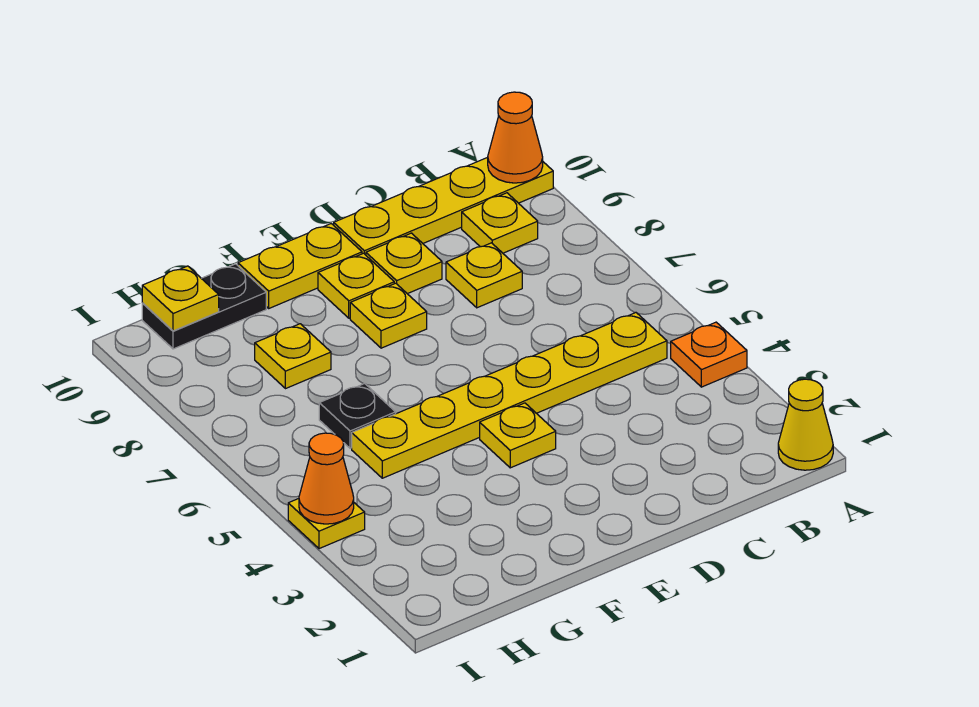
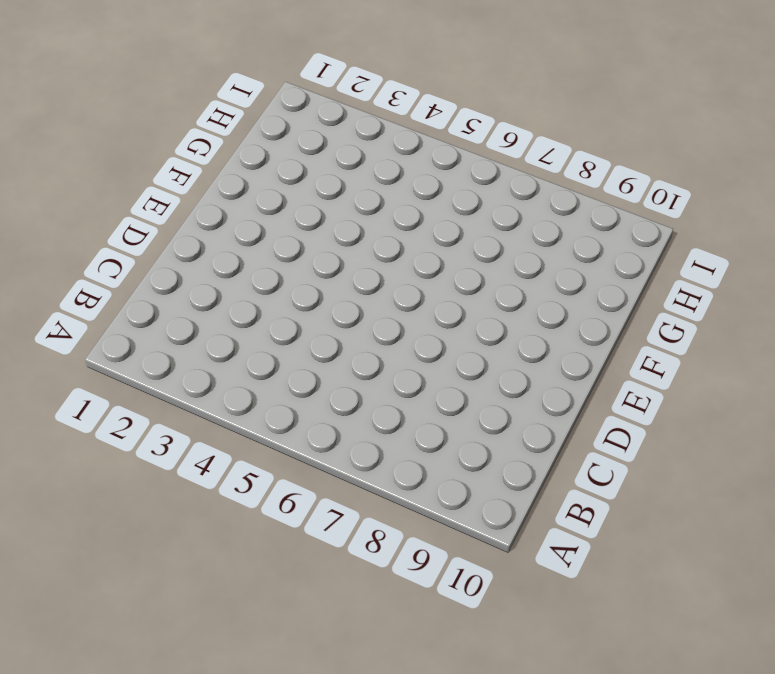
none -> yellow cone A1 level 1
none -> orange plate A4 level 1
none -> yellow plate A10:D10 level 1

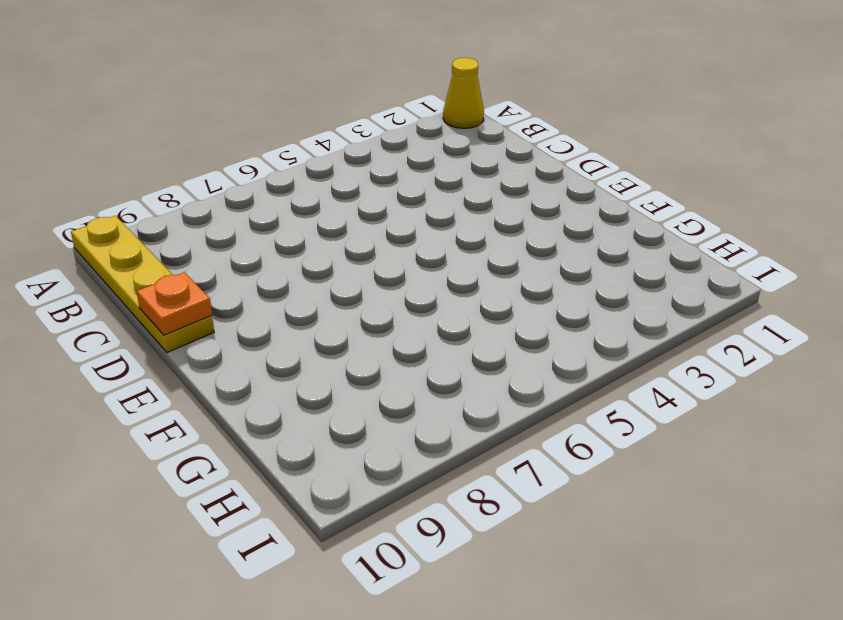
orange plate D10 level 2 -> orange plate A4 level 1
none -> yellow plate B5:G5 level 1
none -> yellow plate B9 level 1
none -> yellow plate C8 level 1

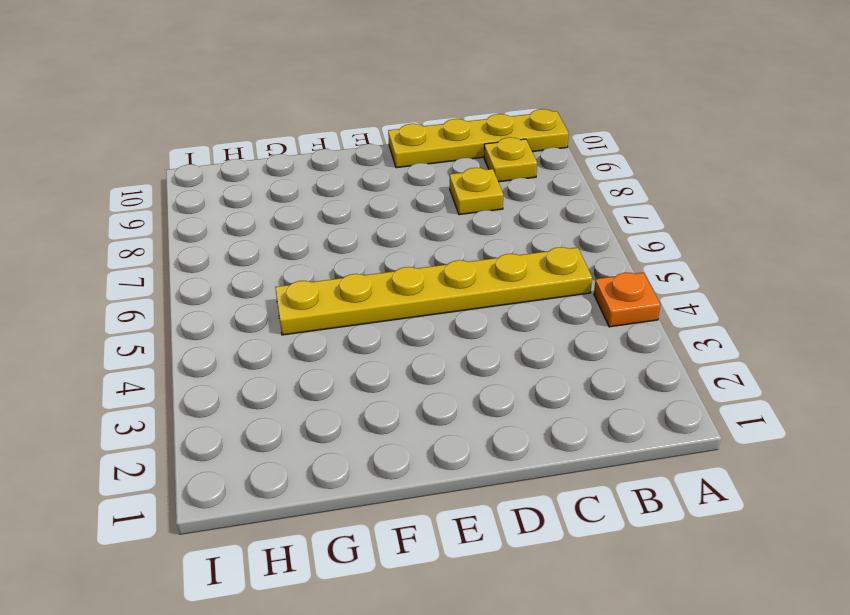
none -> yellow cone A1 level 1
none -> yellow plate D9 level 1
none -> yellow plate E4 level 1

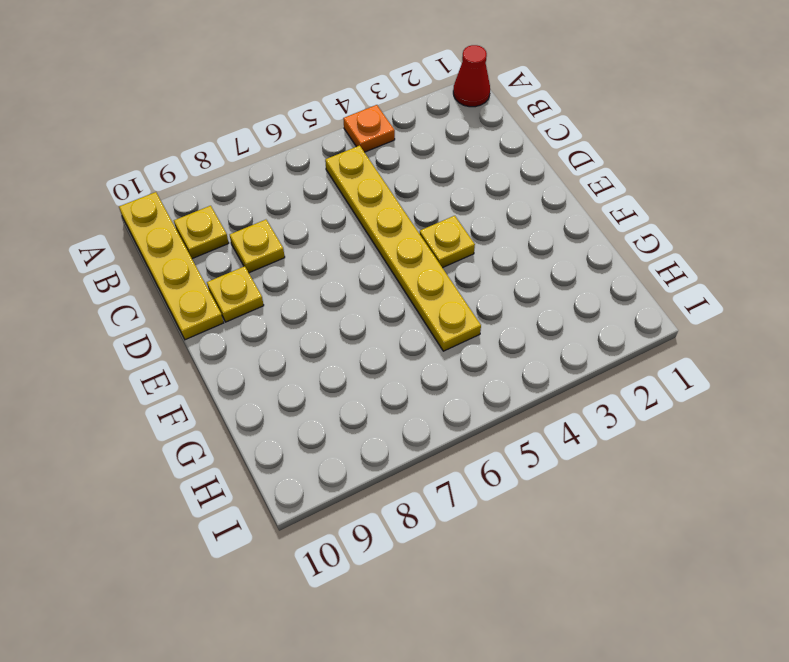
red cone A1 level 1 -> yellow cone A1 level 1
none -> yellow plate E8 level 1
none -> yellow plate E9 level 1
none -> yellow plate E10:F10 level 1

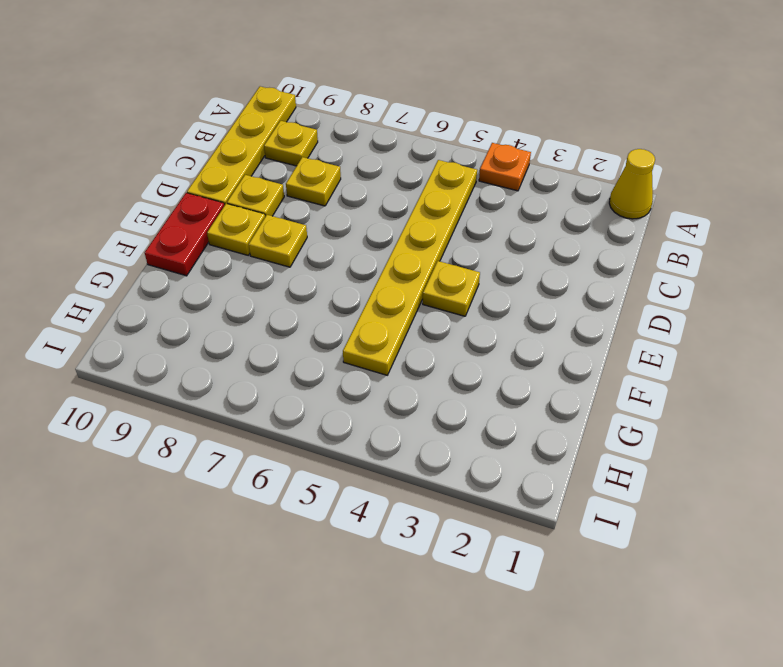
red plate E10:F10 level 1 -> yellow plate E10:F10 level 1
none -> black plate G6 level 1
none -> yellow plate G8 level 1
none -> black plate G10:H10 level 1

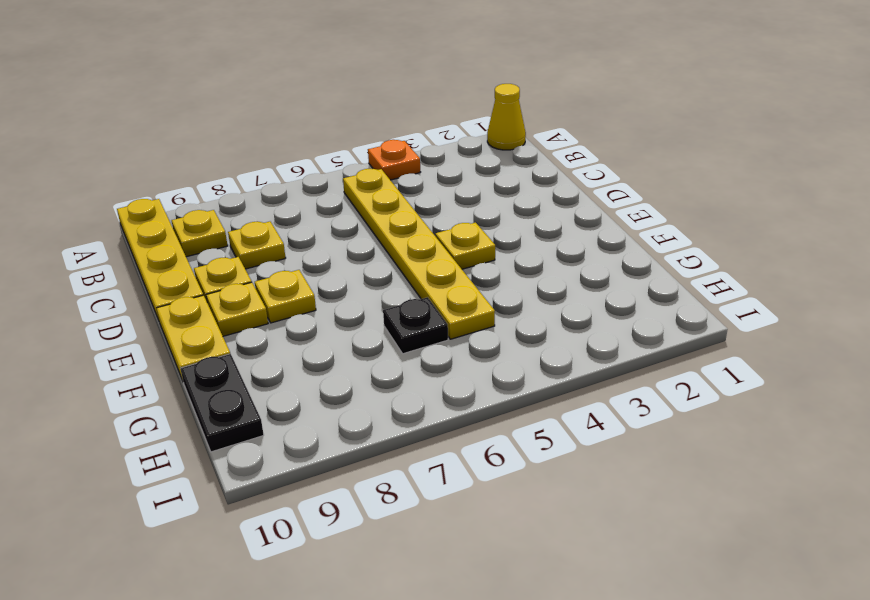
none -> yellow plate G8 level 1
none -> yellow plate I4 level 1
none -> orange cone A10 level 2

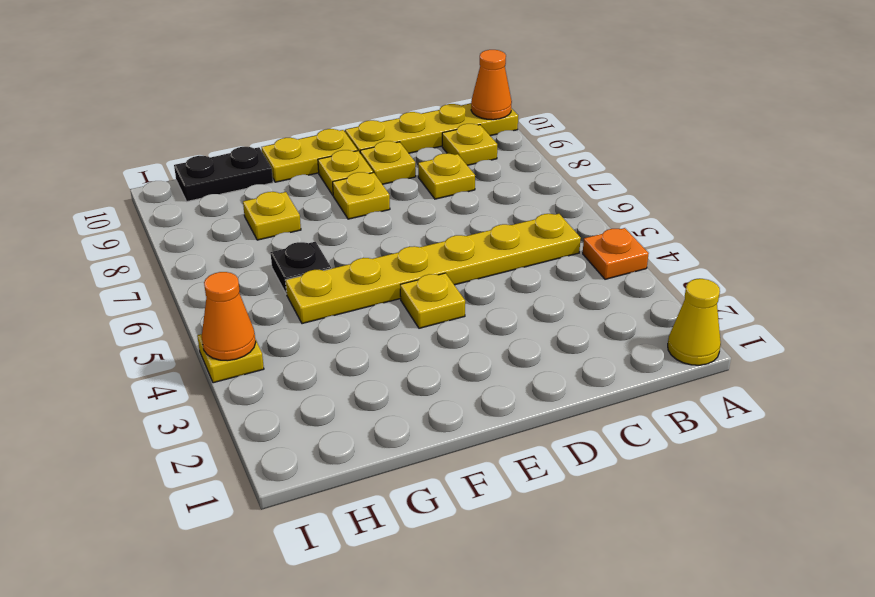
none -> yellow plate H10 level 2

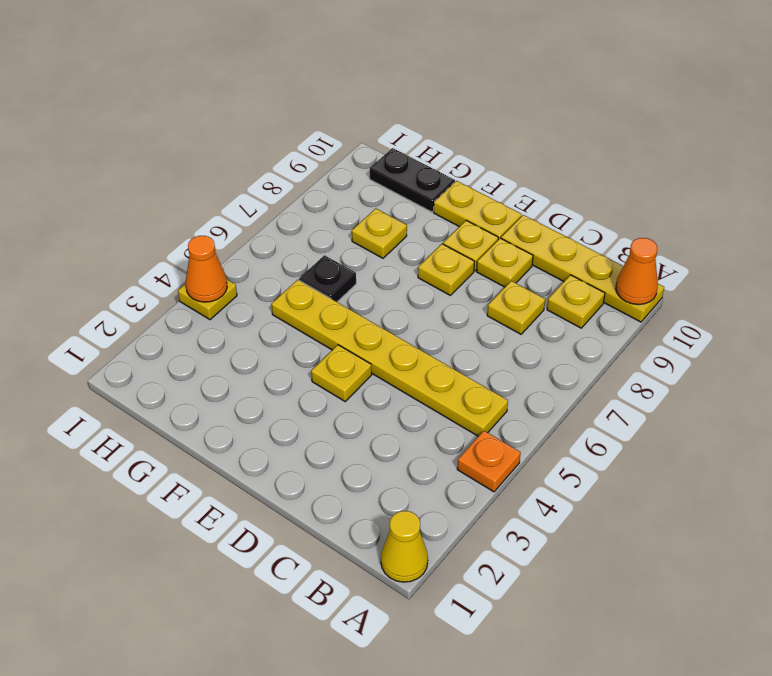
none -> yellow plate H10 level 2

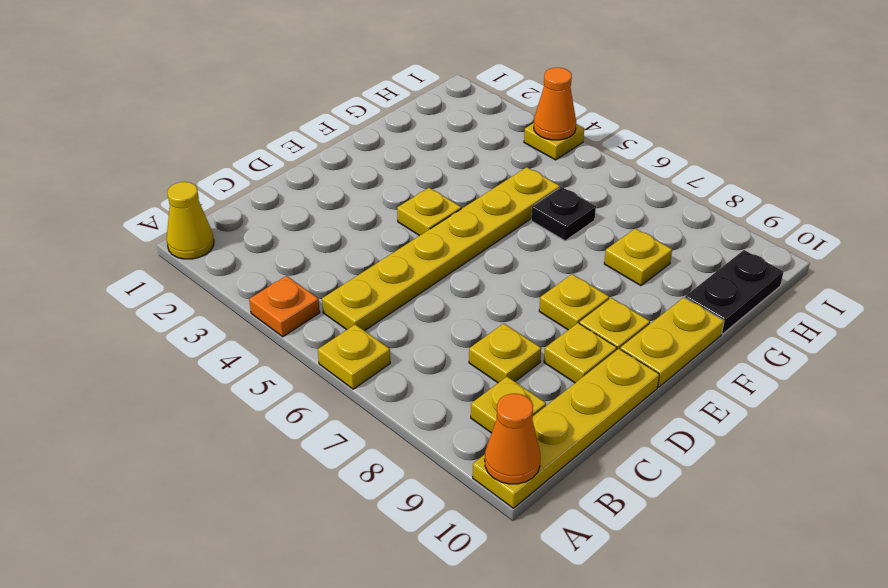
yellow plate A6 level 1 -> yellow plate H10 level 2

